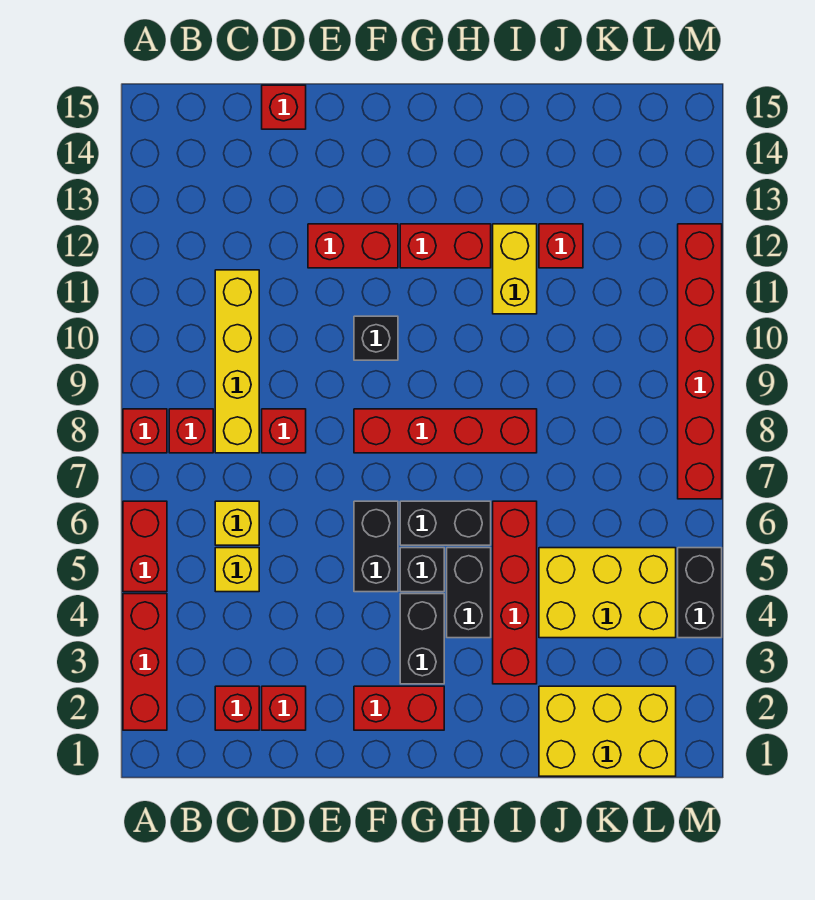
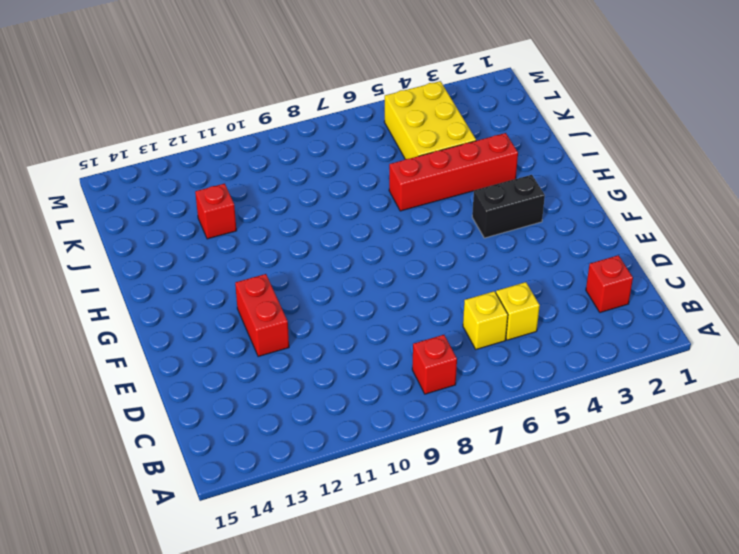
none -> red brick A2:A4 level 1
none -> red brick A5:A6 level 1
none -> red brick A8 level 1

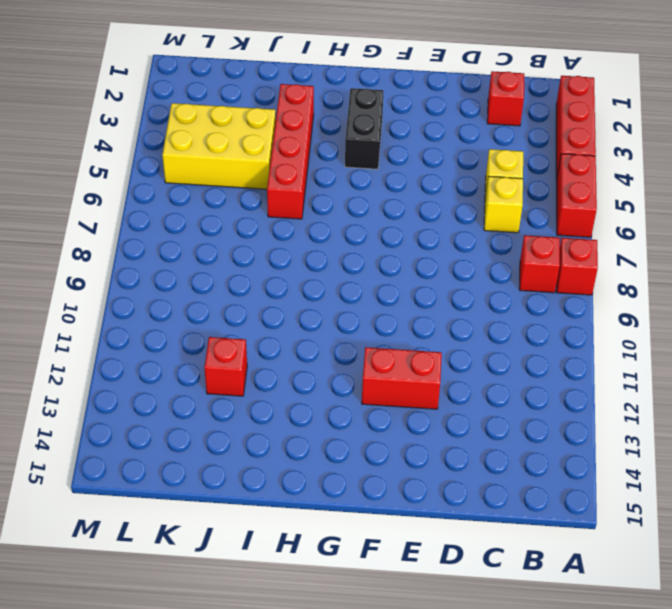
none -> yellow brick C8:C11 level 1
none -> red brick D2 level 1
none -> red brick D8 level 1

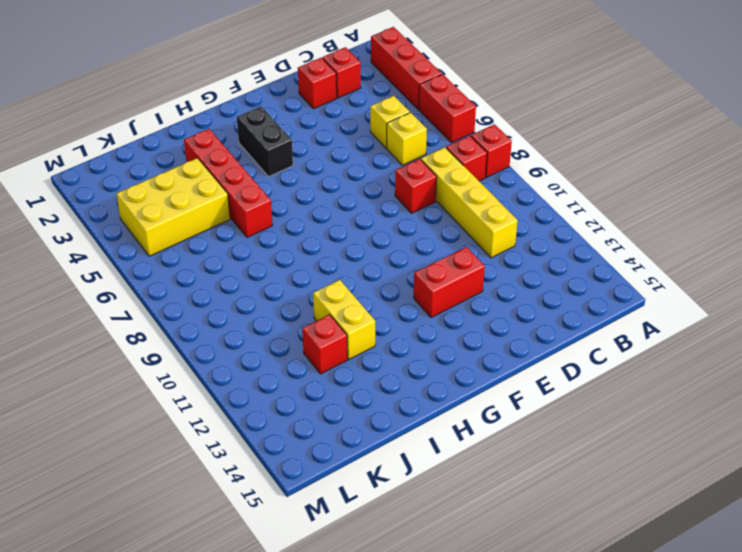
none -> red brick D15 level 1
none -> red brick F2:G2 level 1
none -> black brick F5:F6 level 1

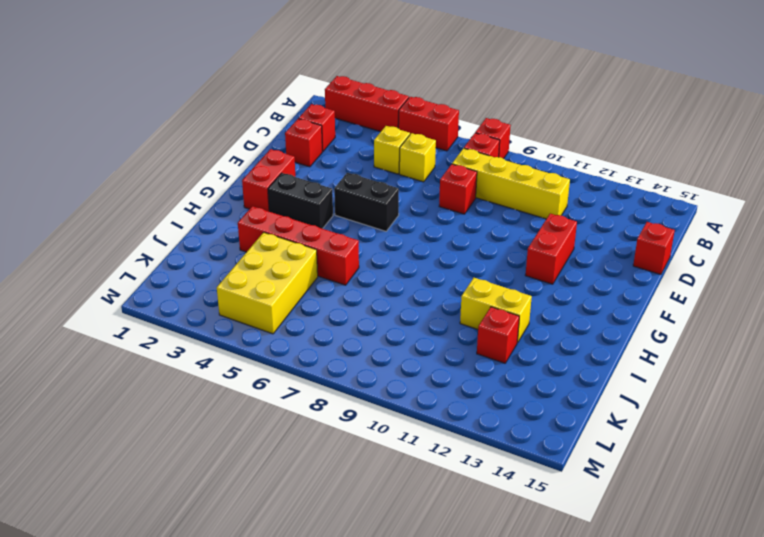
none -> red brick F8:I8 level 1
none -> black brick F10 level 1
none -> black brick G5 level 1

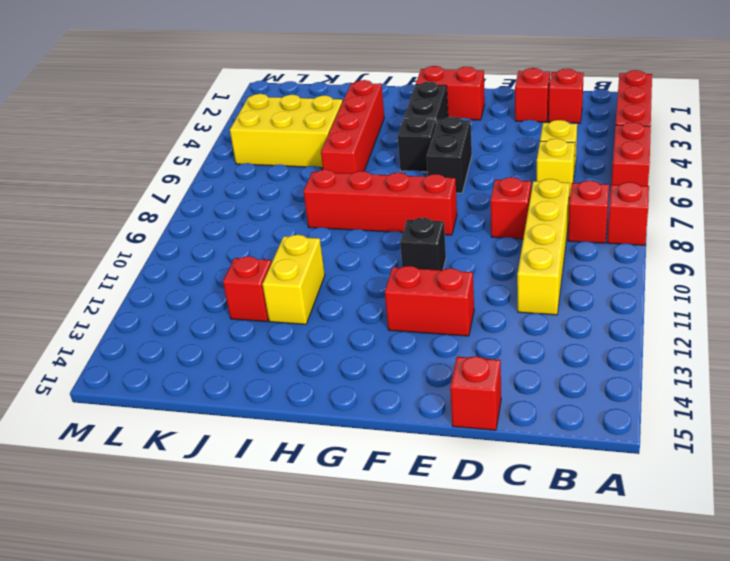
none -> black brick G6:H6 level 1
none -> red brick G12:H12 level 1
none -> black brick H4:H5 level 1

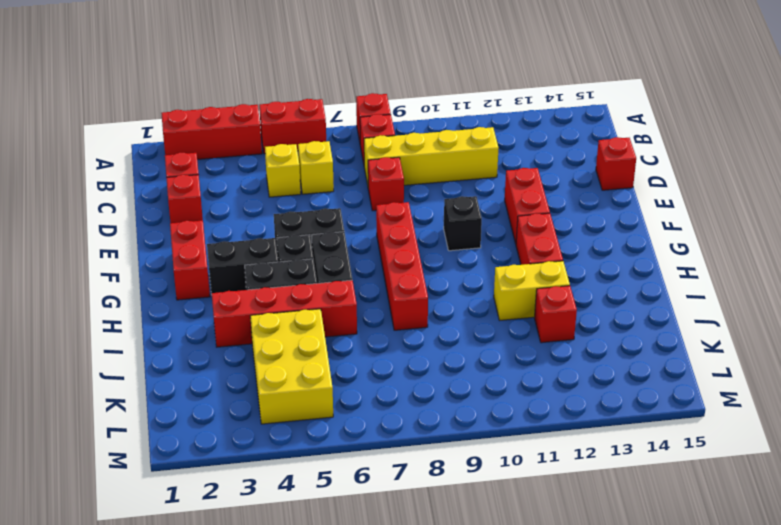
none -> yellow brick J1:L2 level 1
none -> black brick M4:M5 level 1
none -> red brick M7:M12 level 1

